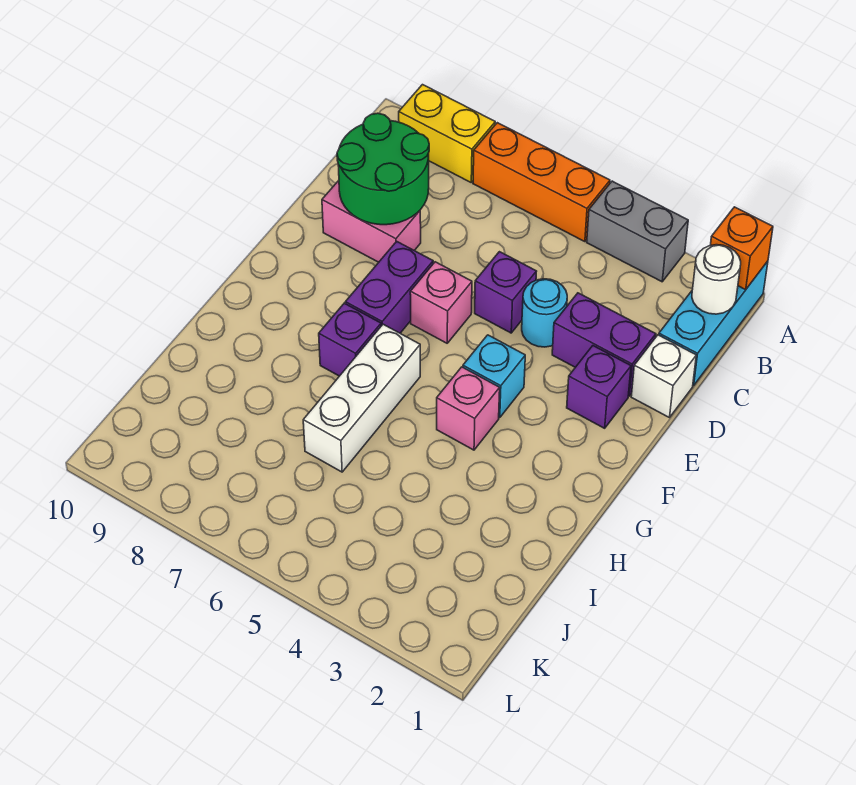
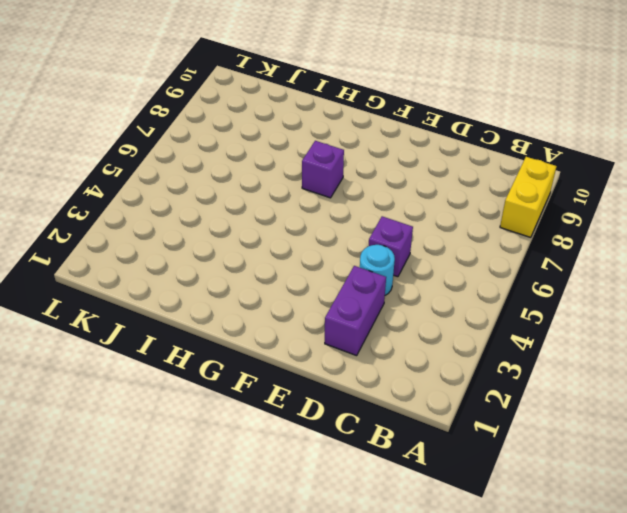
none -> cyan brick A1:C1 level 1
none -> grey brick A3:A4 level 1
none -> orange brick A5:A7 level 1

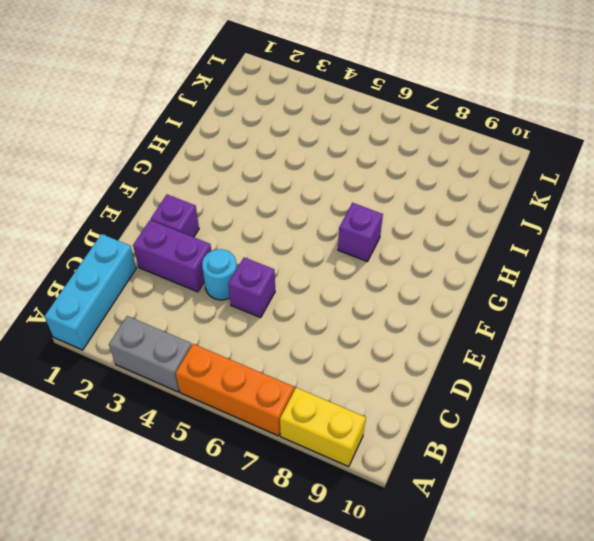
none -> white brick D1 level 1
none -> pink brick D8:D9 level 1
none -> pink brick E6 level 1

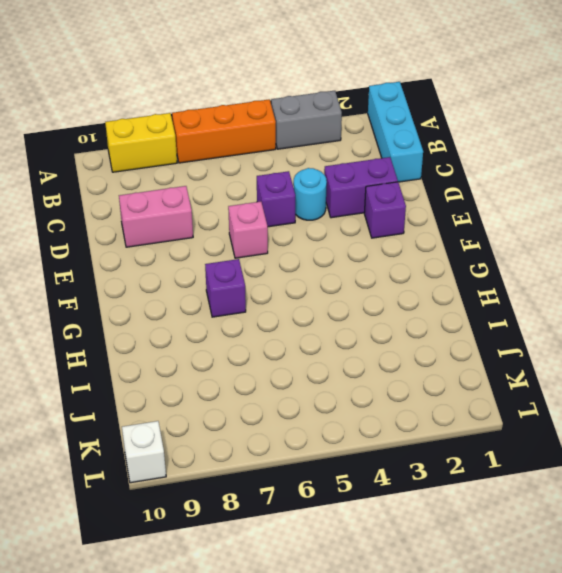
white brick L10 level 1 -> white brick D1 level 1
none -> purple brick E7:F7 level 1
none -> cyan brick F4 level 1
none -> pink brick G4 level 1

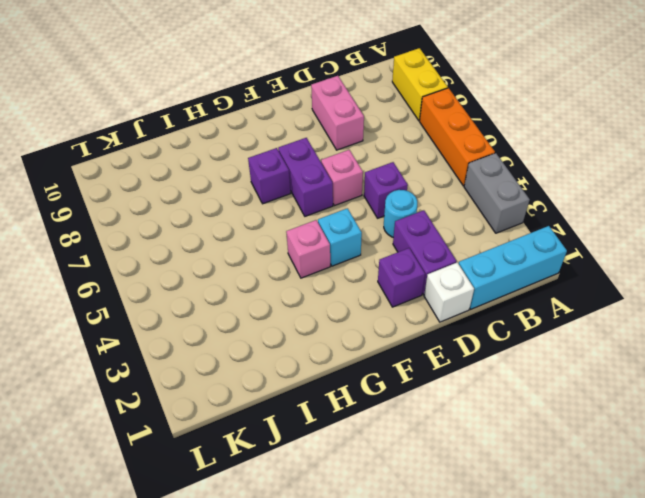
purple brick F6:F7 level 1 -> purple brick E7:F7 level 1
none -> white brick G6:I6 level 1
none -> orange brick A1 level 2
none -> white round brick B1 level 2

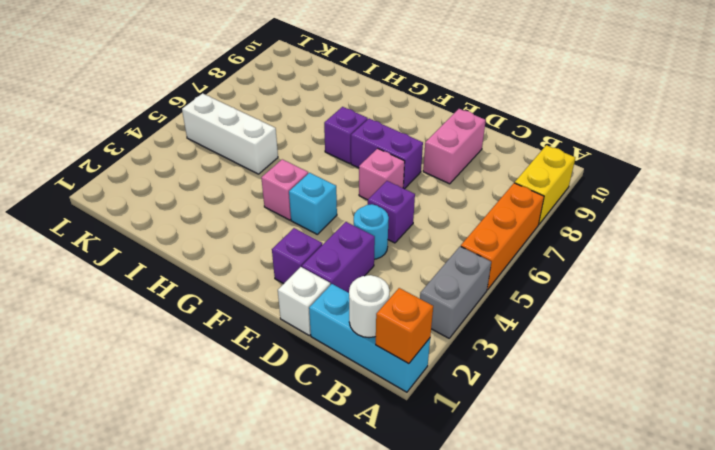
white brick I5:K5 level 1 -> white brick G6:I6 level 1
none -> green round brick C8:D9 level 2

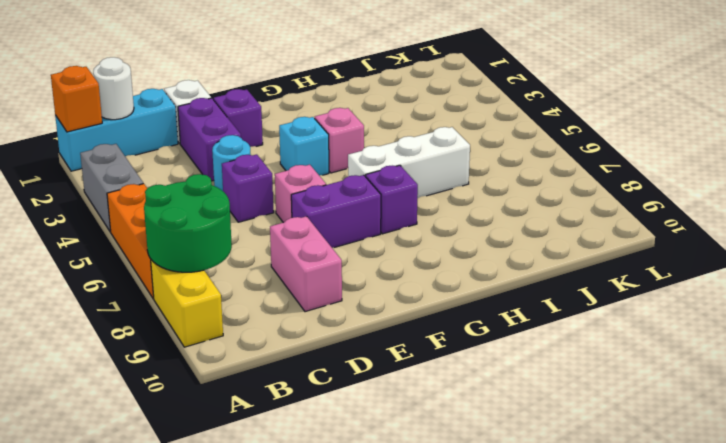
green round brick A7:B8 level 2 -> green round brick C8:D9 level 2

